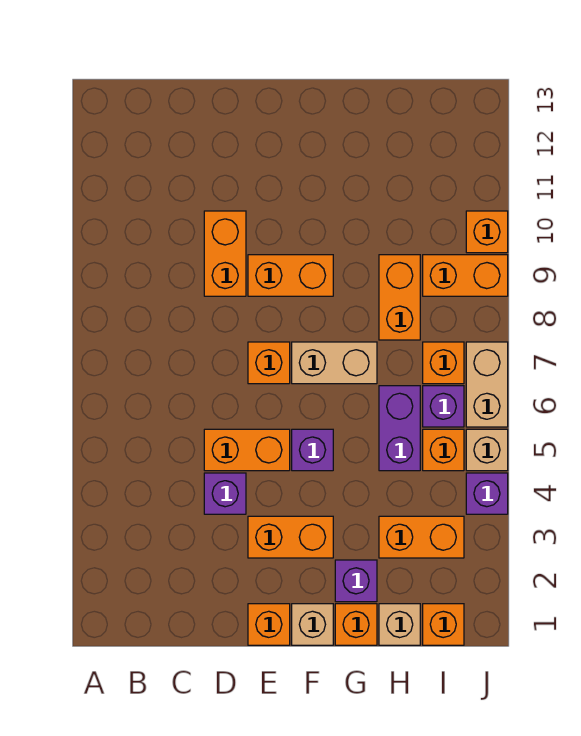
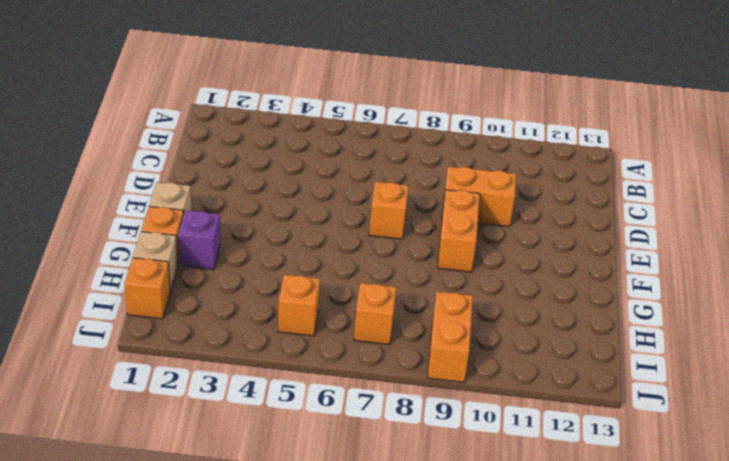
none -> purple brick D4 level 1
none -> orange brick D5:E5 level 1
none -> orange brick E1 level 1

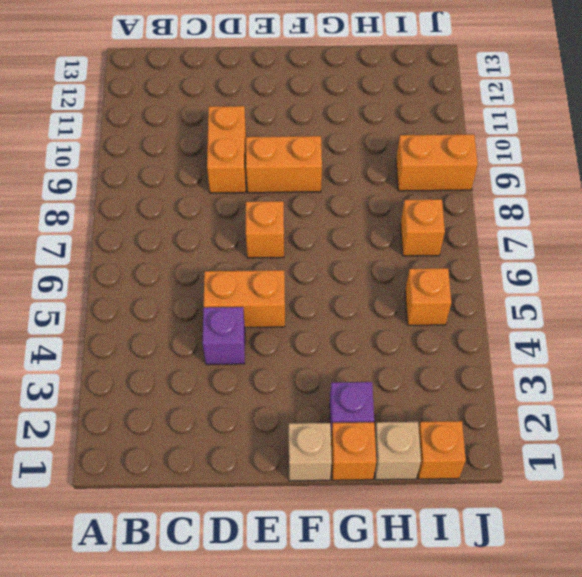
none -> orange brick E1 level 1
none -> orange brick E3:F3 level 1
none -> purple brick F5 level 1

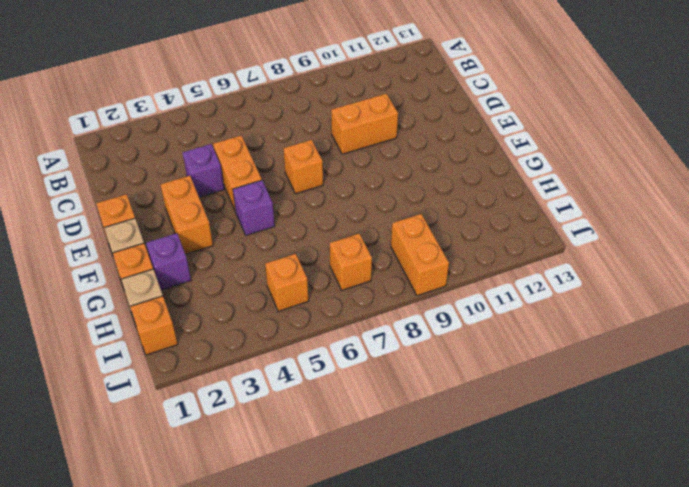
none -> orange brick E9:F9 level 1
none -> tan brick F7:G7 level 1
none -> orange brick H3:I3 level 1

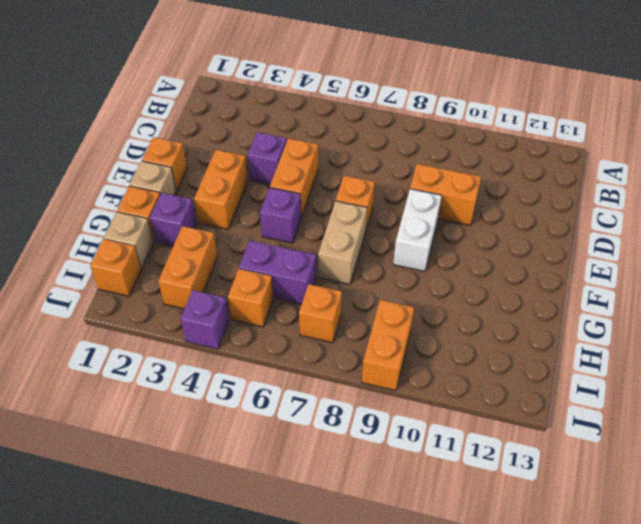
white brick E9:F9 level 1 -> orange brick E9:F9 level 1
none -> orange brick H8:H9 level 1
none -> purple brick I6 level 1
none -> tan brick J5 level 1

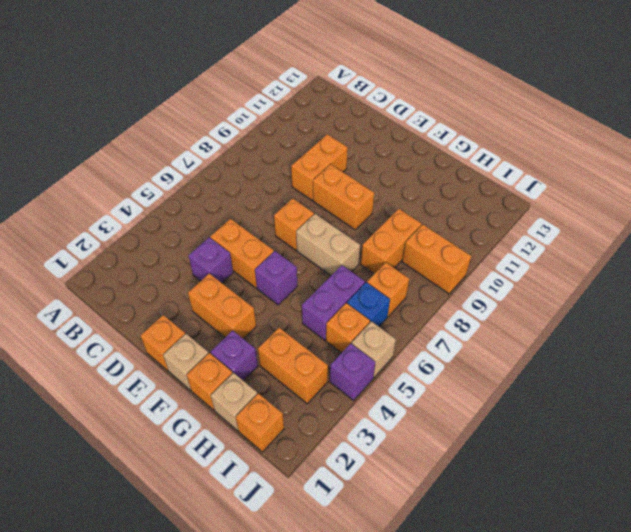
blue brick I6 level 1 -> purple brick I6 level 1
none -> tan brick J6:J7 level 1
none -> orange brick J10 level 1

